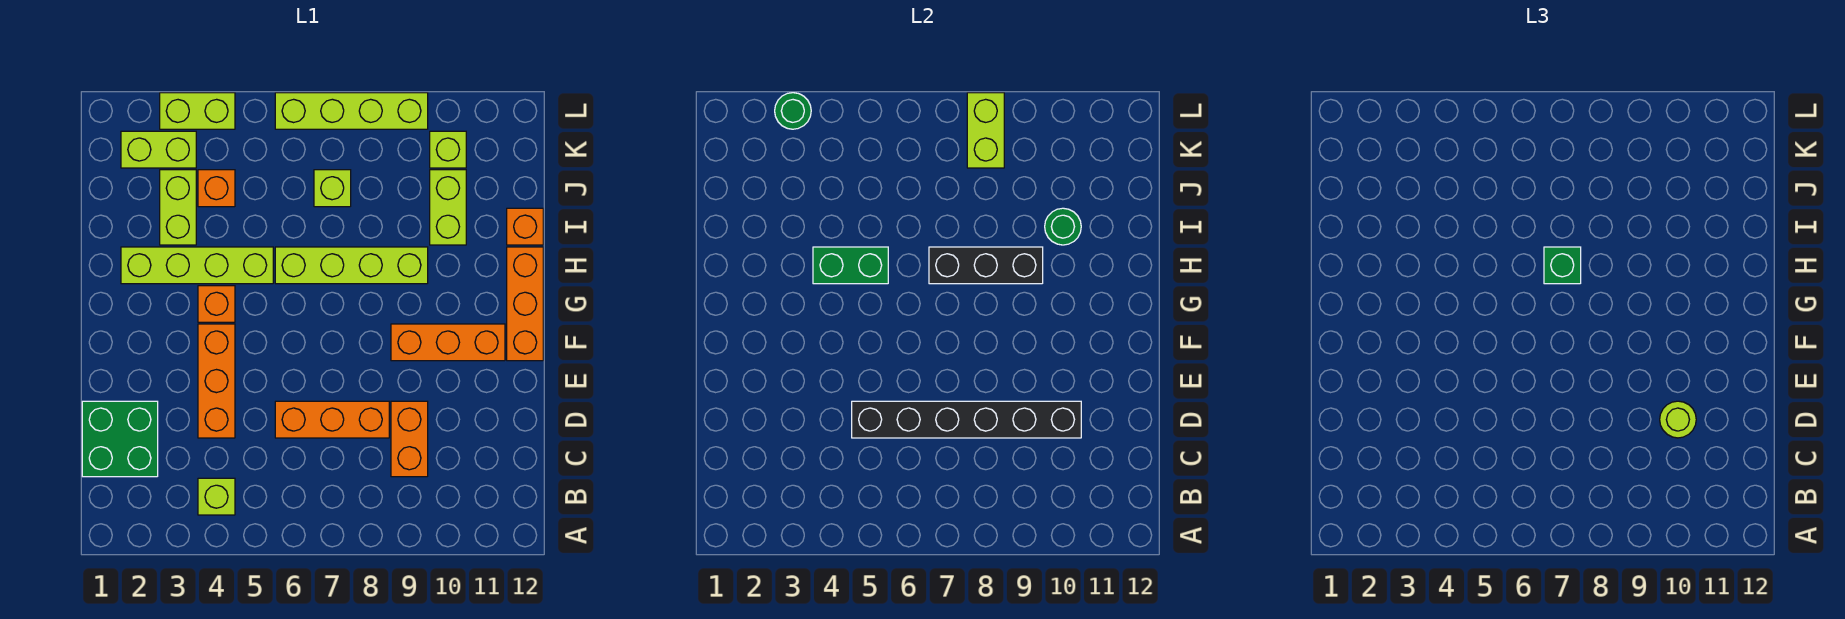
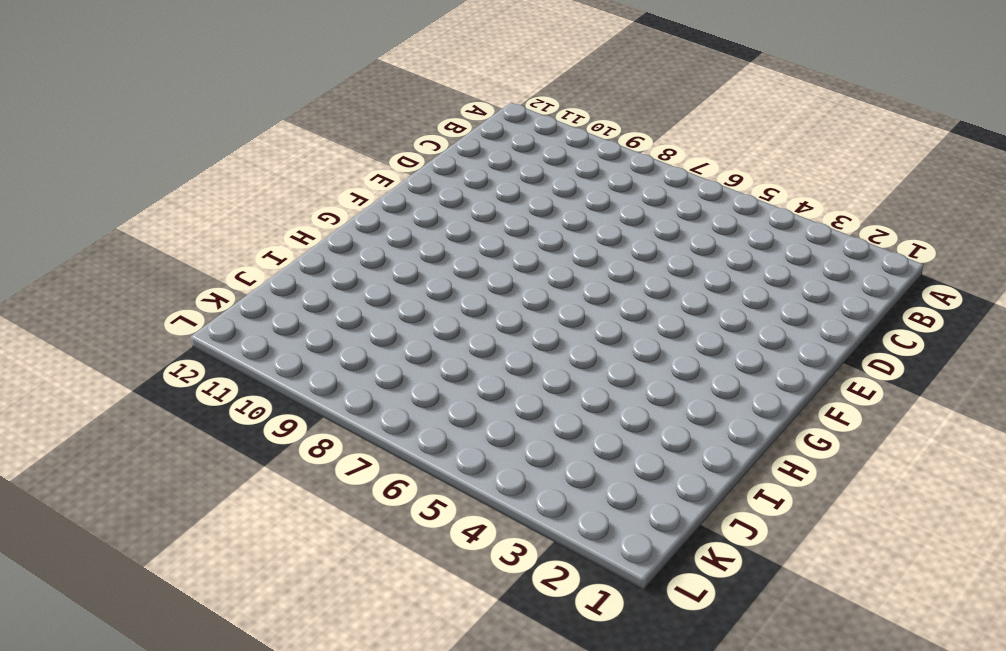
none -> lime brick B4 level 1
none -> green brick C1:D2 level 1
none -> orange brick C9:D9 level 1

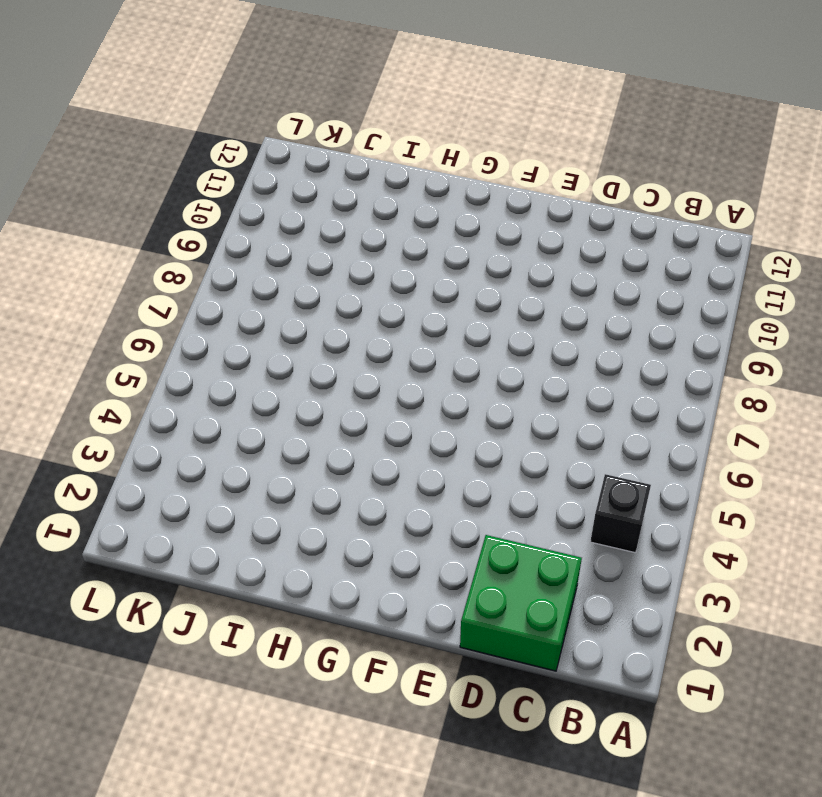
black brick B4 level 1 -> lime brick B4 level 1
none -> orange brick C9:D9 level 1
none -> orange brick D4:F4 level 1
none -> orange brick D6:D8 level 1

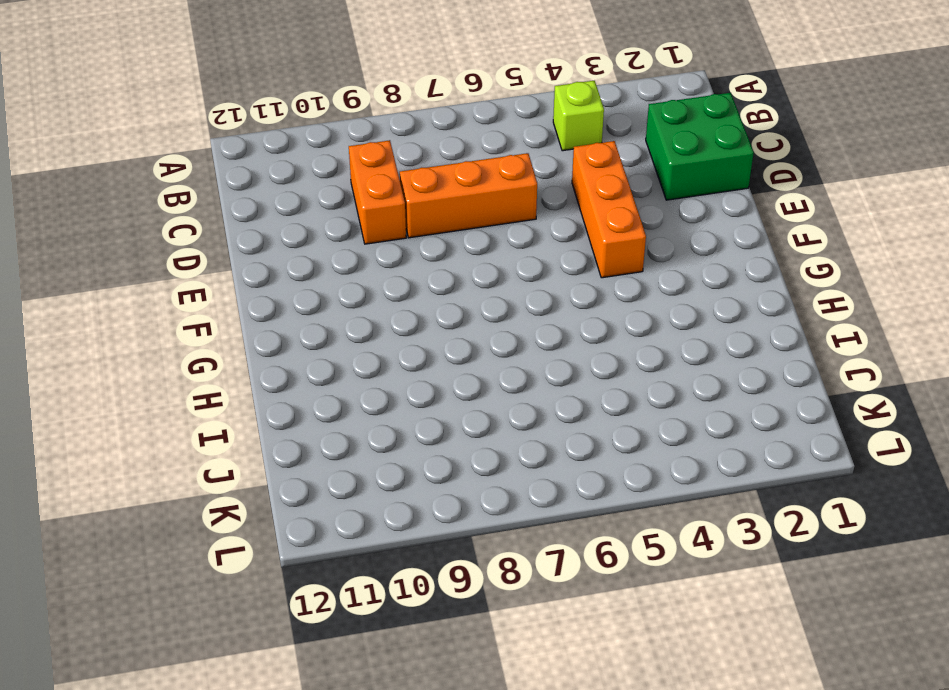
none -> orange brick F9:F11 level 1
none -> orange brick F12:H12 level 1
none -> orange brick G4 level 1

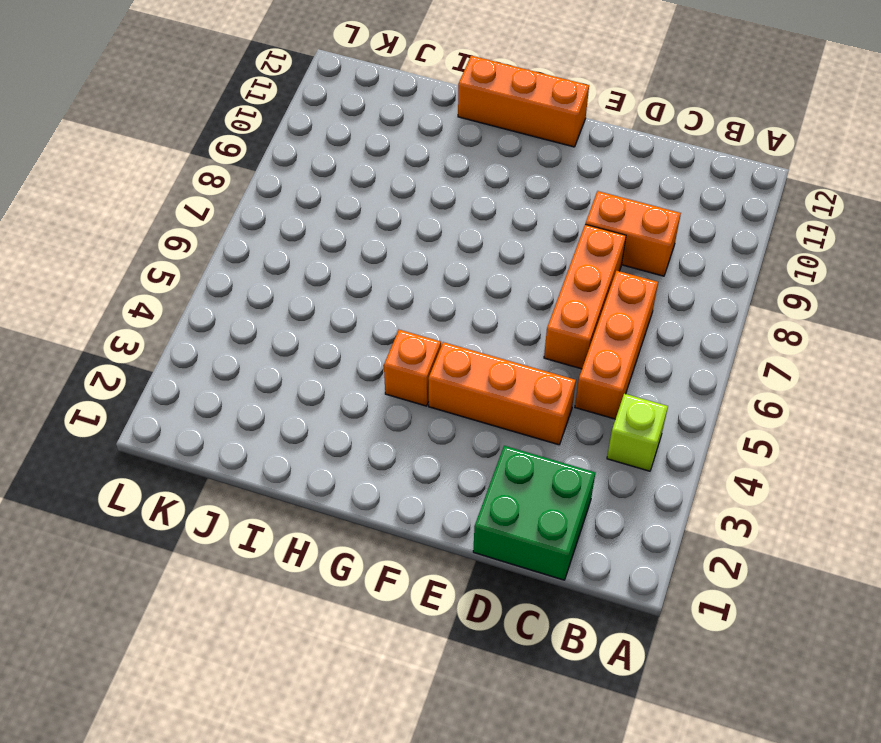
orange brick C5:C7 level 1 -> orange brick F9:F11 level 1
none -> lime brick H2:H5 level 1
none -> lime brick H6:H9 level 1
none -> lime brick I3:J3 level 1

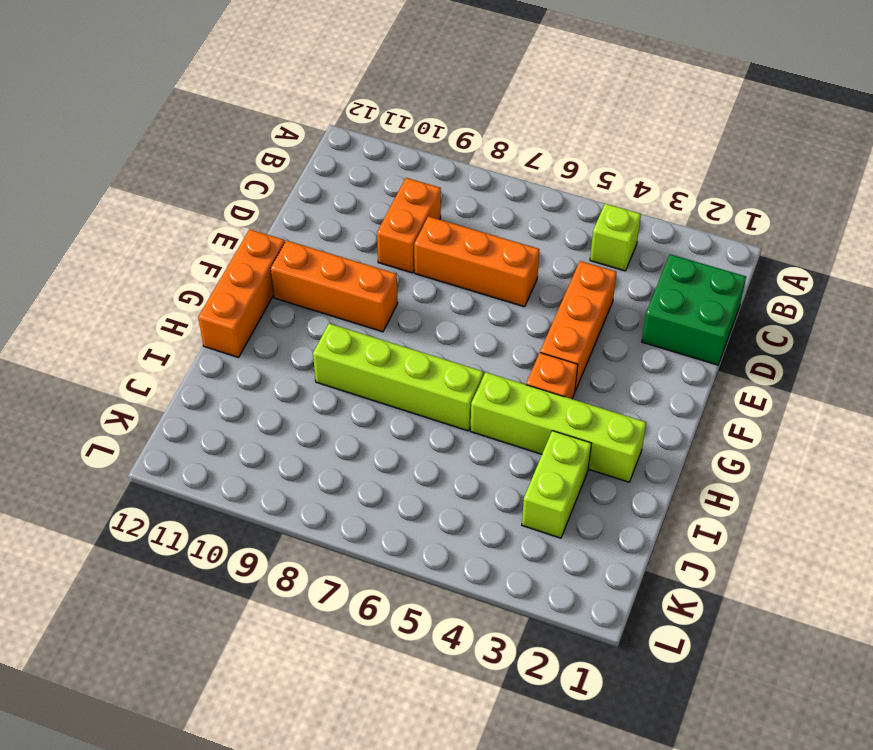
none -> lime brick I10:J10 level 1
none -> orange brick I12 level 1
none -> orange brick J4 level 1

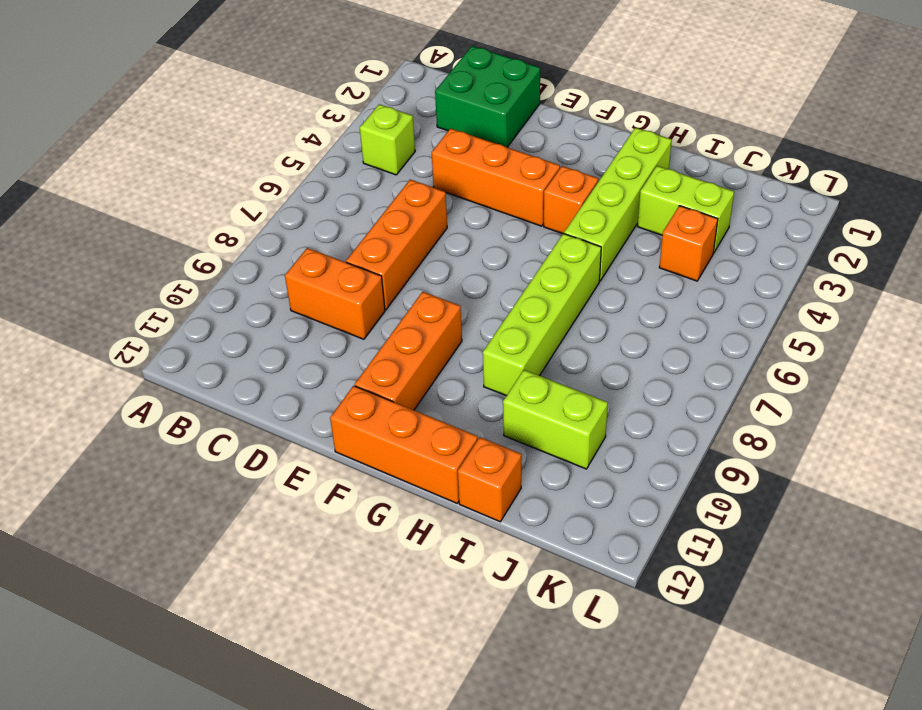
none -> lime brick J7 level 1
none -> lime brick K2:K3 level 1
none -> lime brick K10 level 1

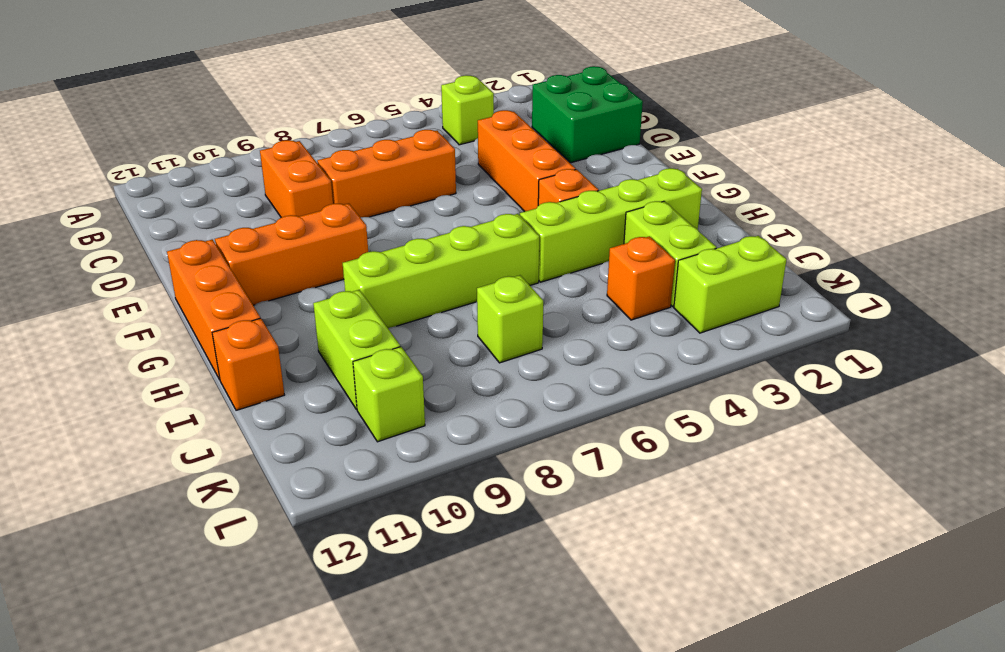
none -> lime brick L3:L4 level 1
none -> lime brick L6:L9 level 1
none -> black brick D5:D10 level 2

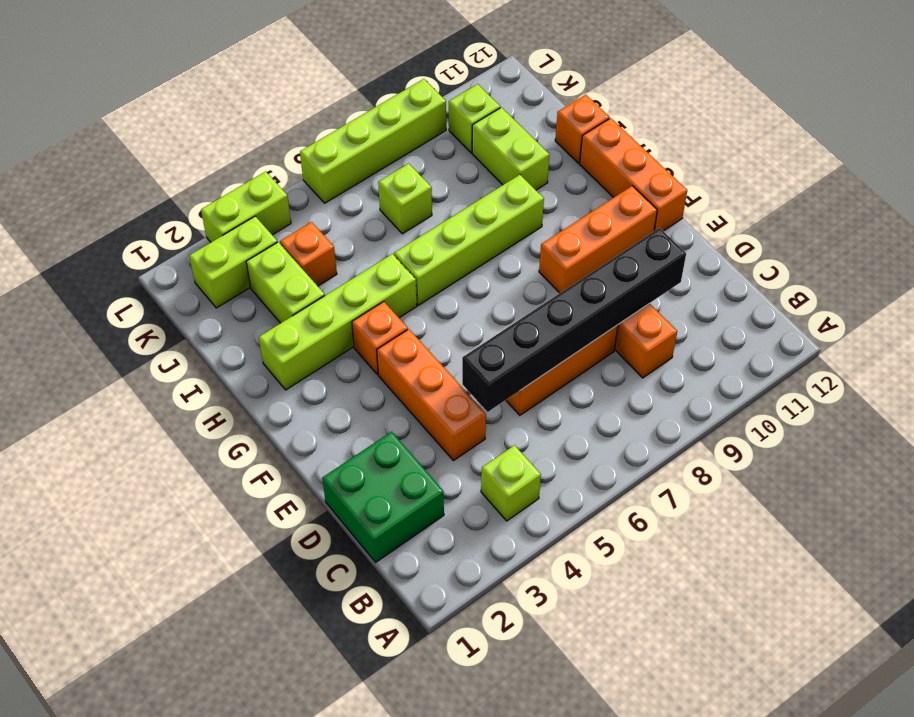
none -> green brick H4:H5 level 2
none -> black brick H7:H9 level 2
none -> green round brick I10 level 2

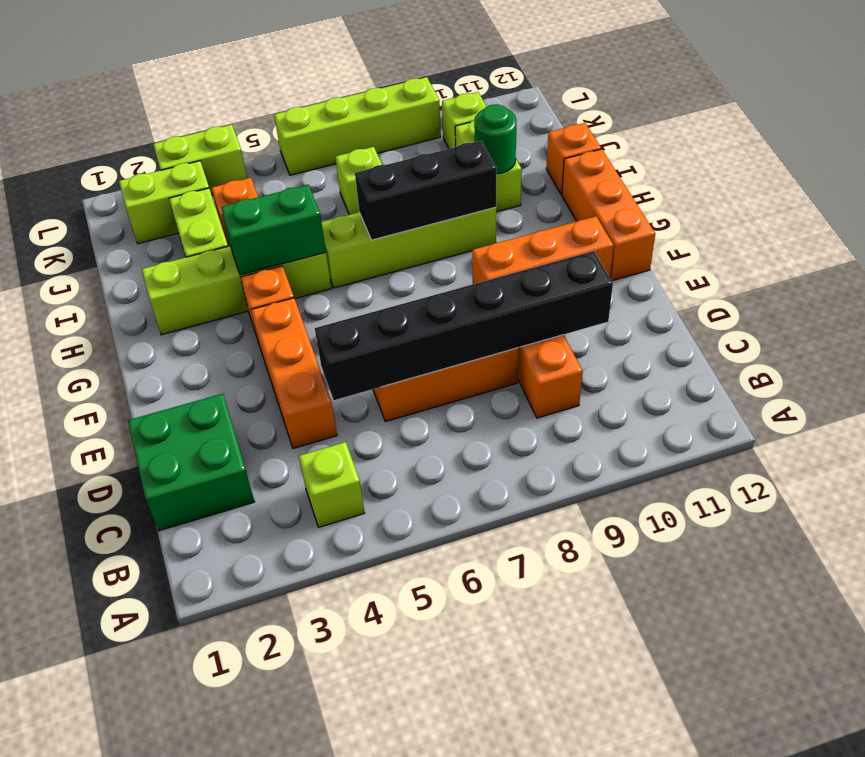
none -> lime brick K8:L8 level 2
none -> green round brick L3 level 2
none -> lime round brick D10 level 3

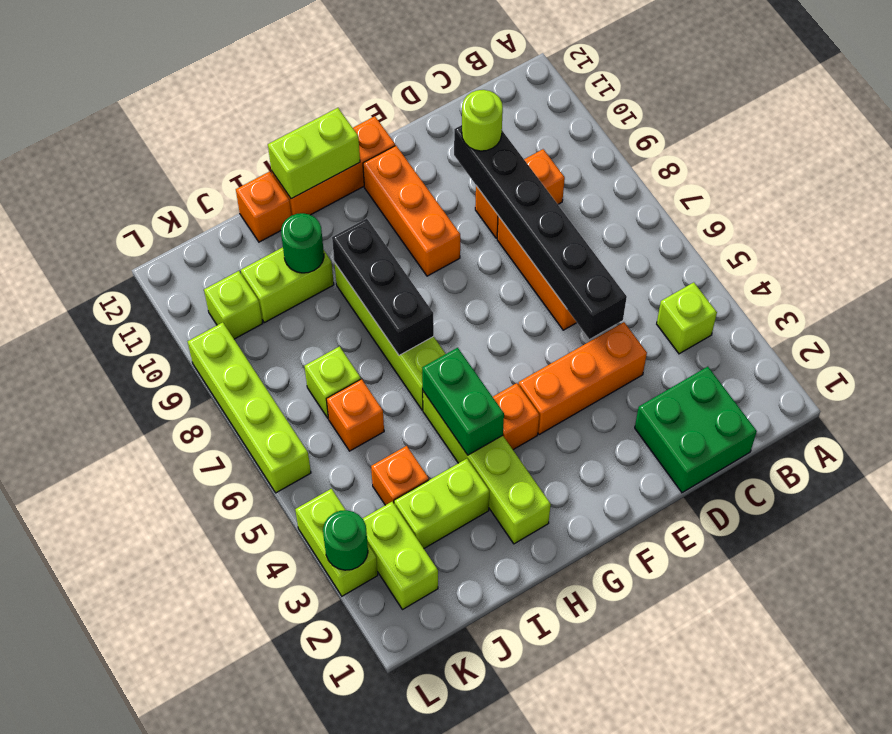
lime brick G12:H12 level 2 -> lime brick K8:L8 level 2
orange brick J6 level 1 -> none
none -> green brick H7 level 3

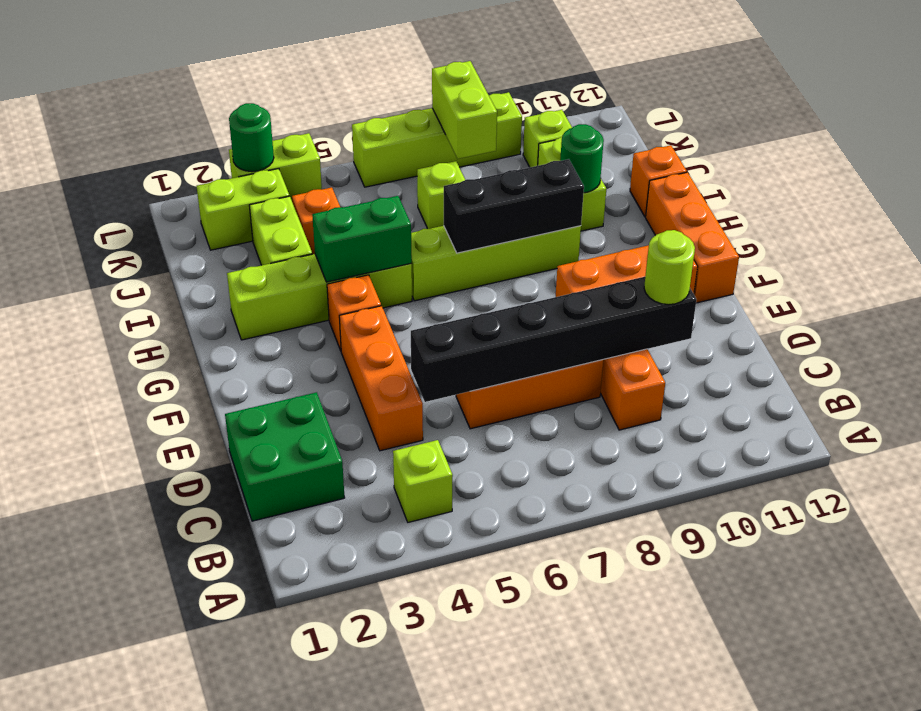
none -> green brick H7 level 3

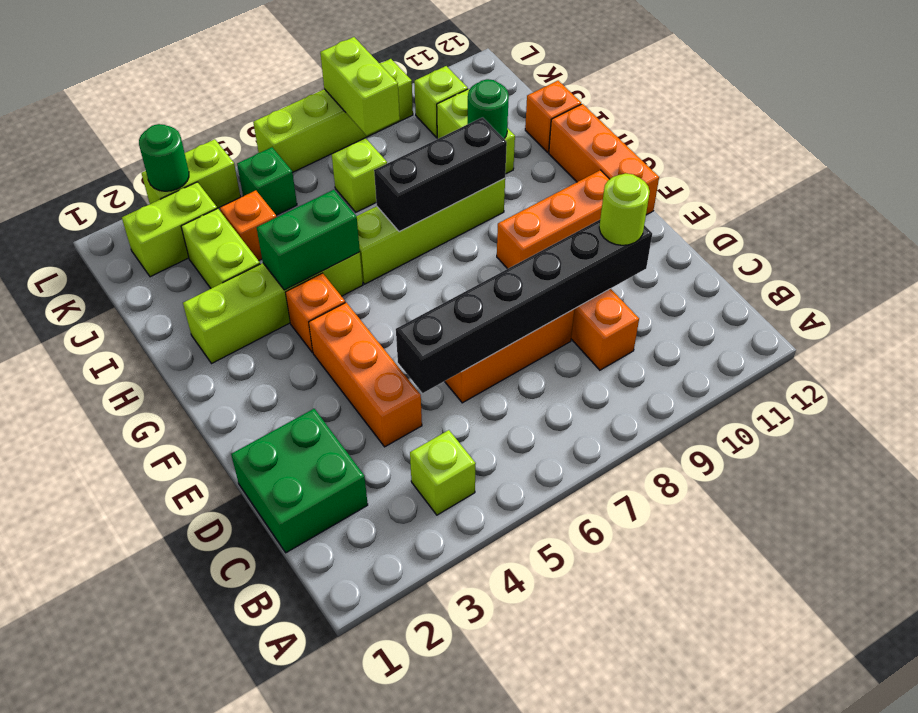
green brick K5 level 1 -> green brick H7 level 3

